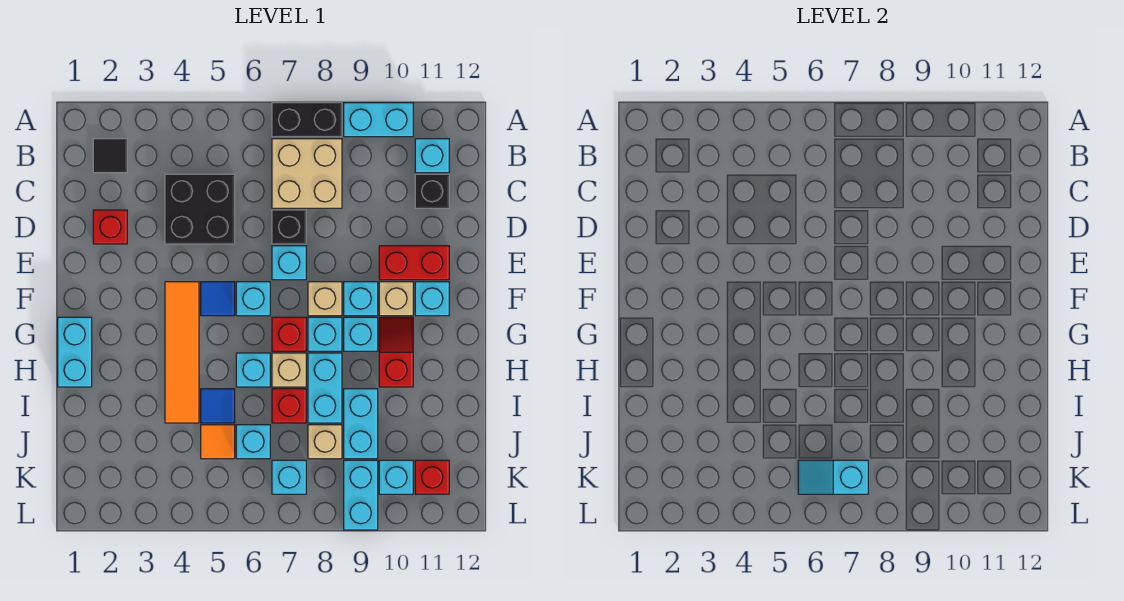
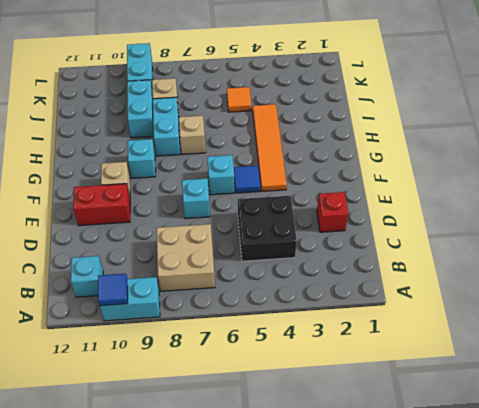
blue tile A10 level 2 -> blue tile I5 level 1
none -> black brick A7:A8 level 1
none -> black tile B2 level 1
none -> black brick C11 level 1
none -> black brick D7 level 1

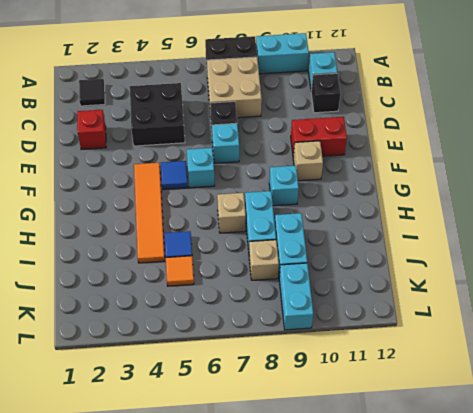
none -> tan brick F8 level 1
none -> cyan brick F9 level 1
none -> cyan brick F11 level 1
none -> cyan brick G1:H1 level 1

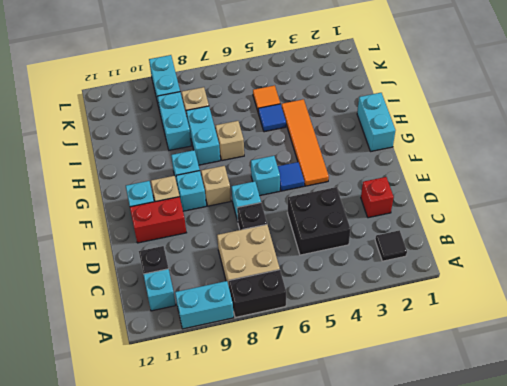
none -> red brick G7 level 1
none -> cyan brick G8 level 1
none -> red slope G10:H10 level 1 top H
none -> cyan brick H6 level 1

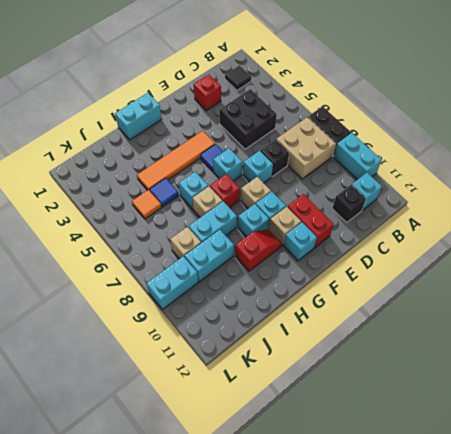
none -> cyan brick G8 level 1
none -> red brick I7 level 1
none -> cyan brick J6 level 1
none -> cyan brick K7 level 1

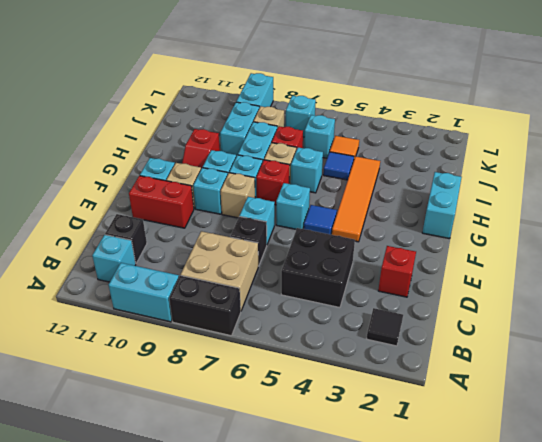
none -> cyan brick K10 level 1
none -> red brick K11 level 1
none -> cyan slope K6:K7 level 2 top 7

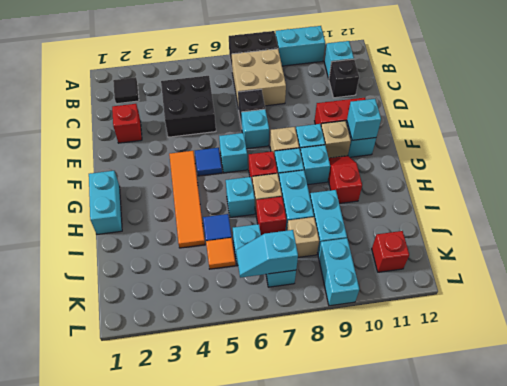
cyan brick F11 level 2 -> cyan brick K10 level 1

